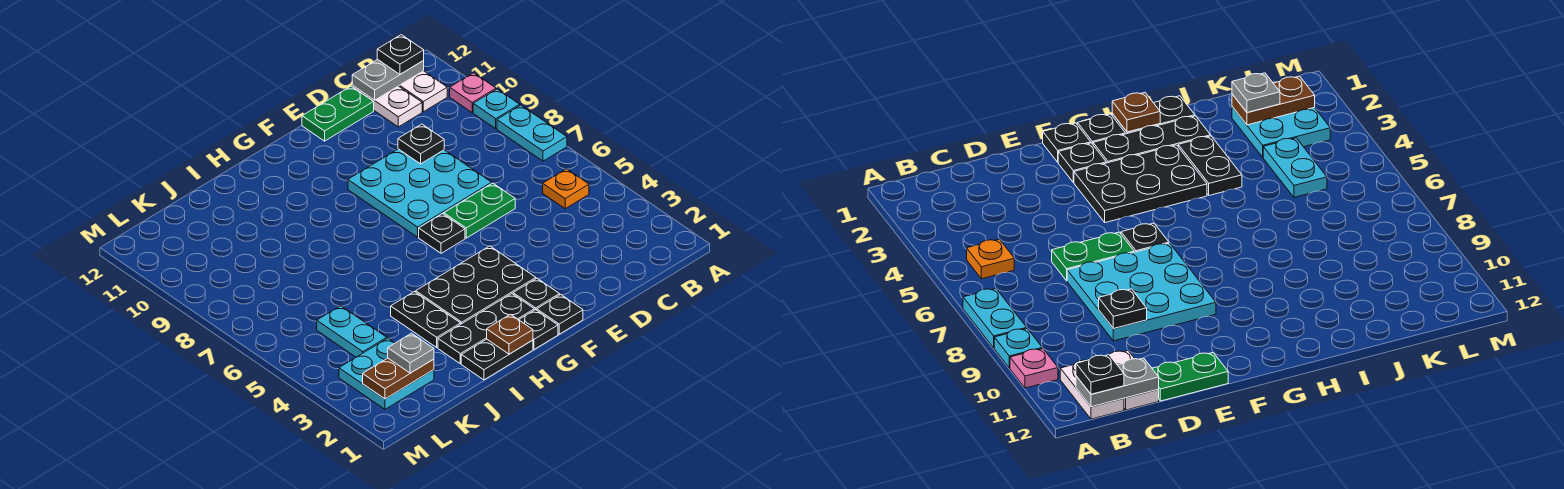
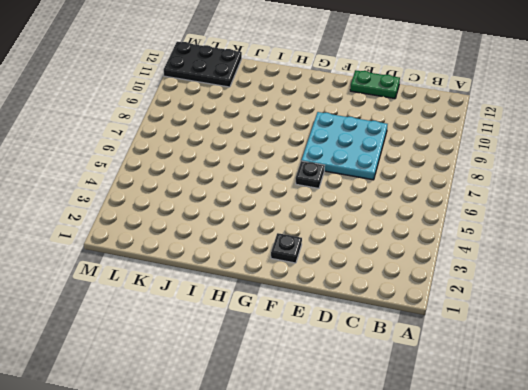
black plate K11:M12 level 1 -> black plate F3:H4 level 1
none -> cyan plate A7:A8 level 1
none -> cyan plate A9 level 1
none -> pink plate A10 level 1

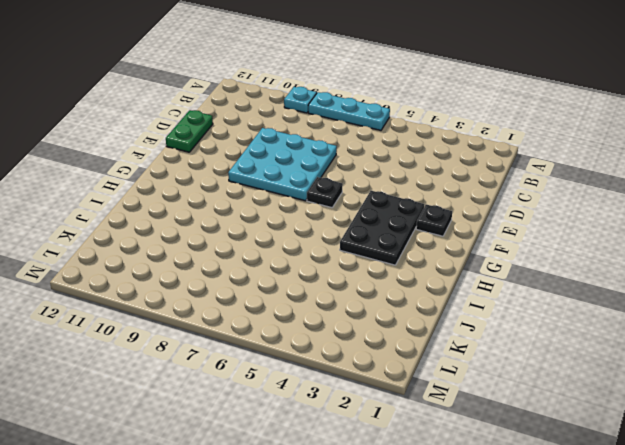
cyan plate A6:A8 level 1 -> cyan plate A7:A8 level 1
none -> pink plate A10 level 1
none -> orange plate B5 level 1
none -> white plate B11:B12 level 1

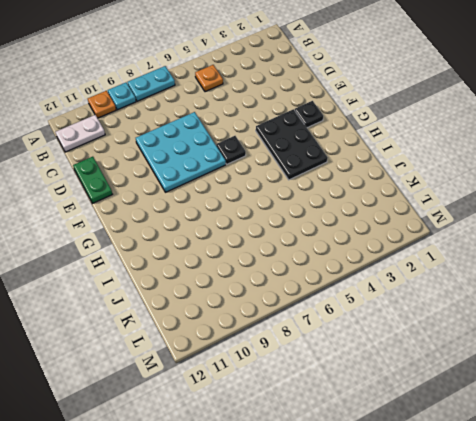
orange plate A10 level 1 -> pink plate A10 level 1
none -> white plate C11:C12 level 1
none -> green plate D6:E6 level 1
none -> black plate F1 level 1

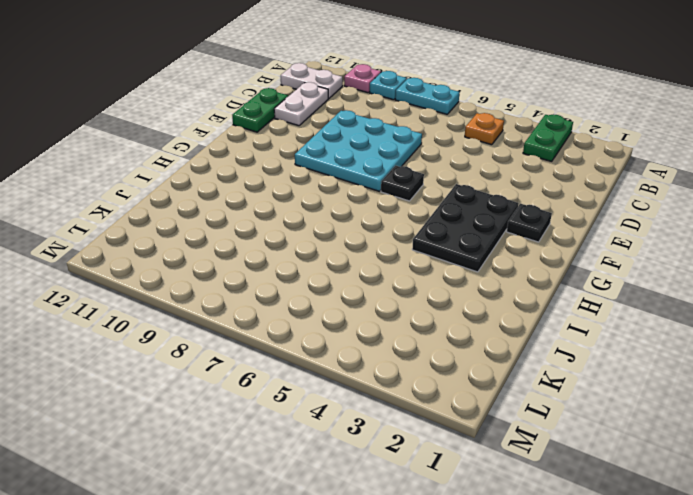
green plate A3:B3 level 1 -> green plate D6:E6 level 1
white plate C11:D11 level 1 -> white plate C11:C12 level 1
none -> black plate F1 level 1
none -> black plate G1 level 1
none -> black plate G2:I2 level 1

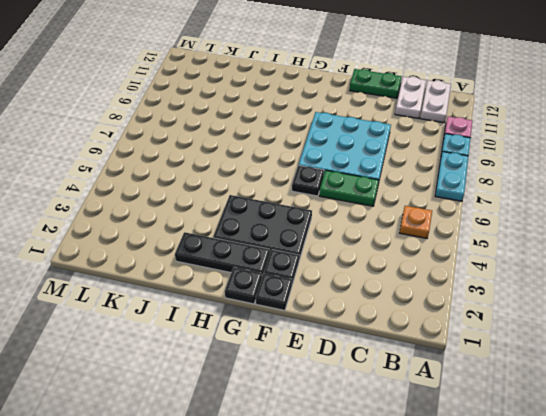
none -> black plate H1:I1 level 1
none -> black plate I3:I4 level 1
none -> cyan plate K2:L3 level 1

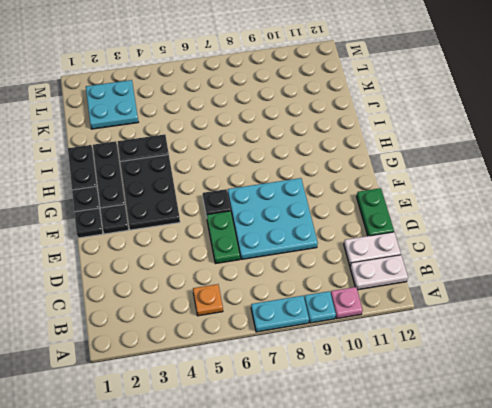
none -> cyan plate K4:K5 level 1
none -> grey plate B12:C12 level 2
none -> black plate D9 level 2

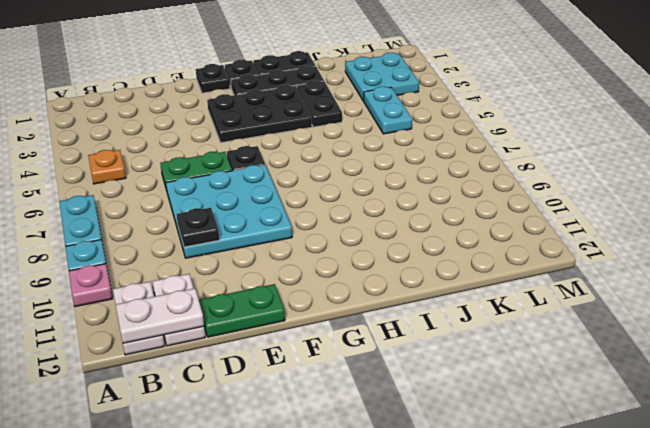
white plate B12:C12 level 2 -> grey plate B12:C12 level 2
none -> black plate F2 level 1
none -> brown plate H1 level 2
none -> brown plate K2:L2 level 2

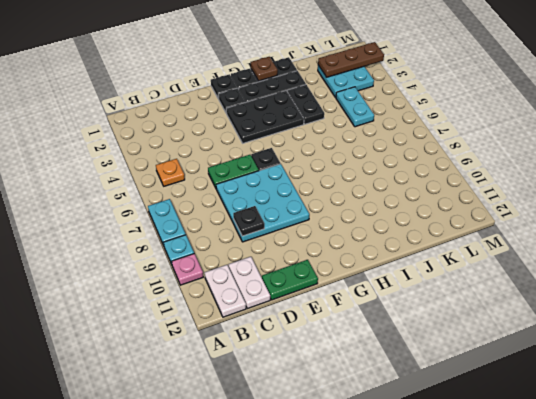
brown plate K2:M2 level 2 -> brown plate K2:L2 level 2
none -> grey plate B12:C12 level 2
none -> black plate B12 level 3
none -> grey plate K2 level 3

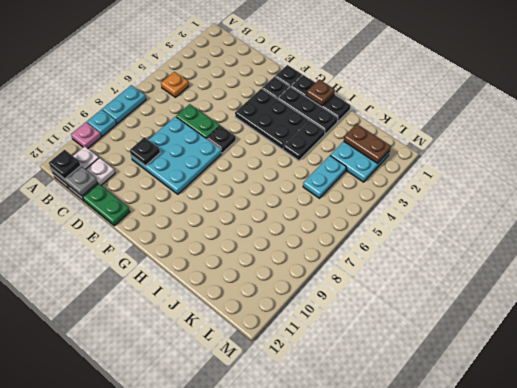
none -> grey plate K2 level 3

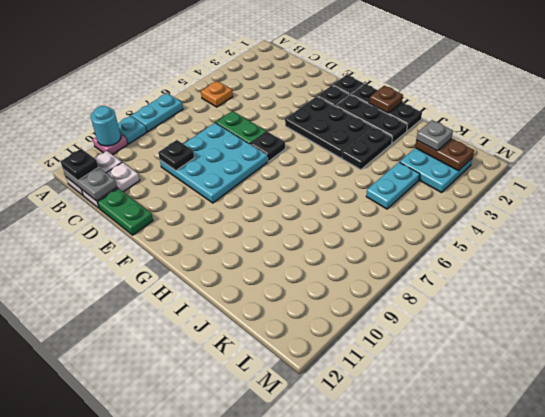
cyan round brick A10 level 2 -> none

